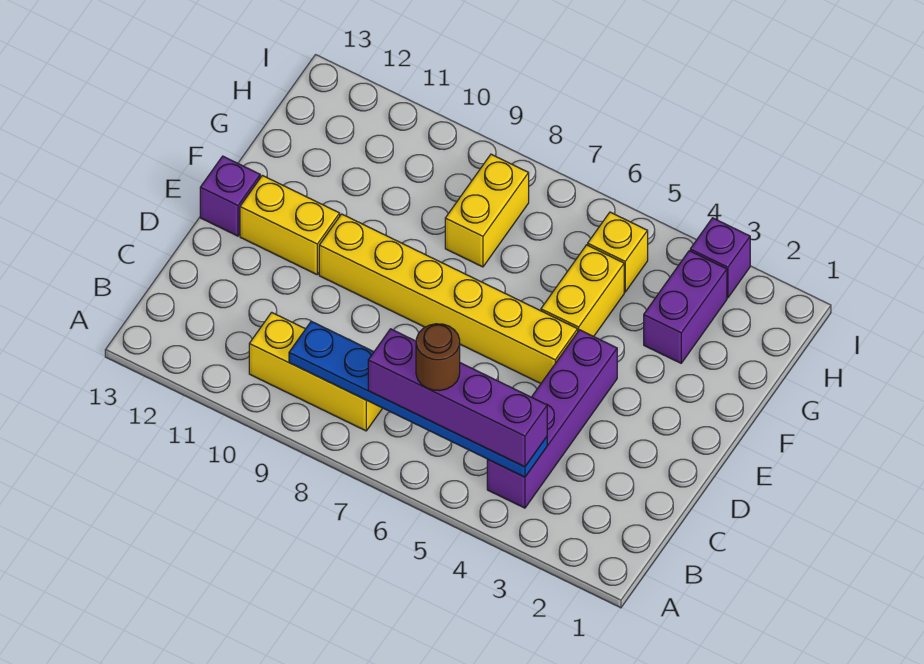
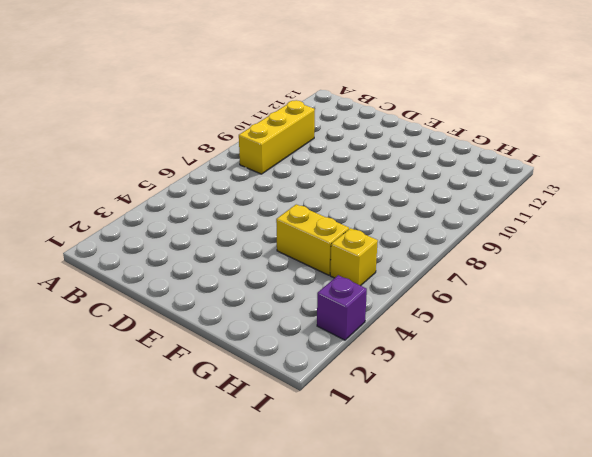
none -> purple brick B4:E4 level 1
none -> yellow brick E5:E10 level 1
none -> yellow brick E11:E12 level 1

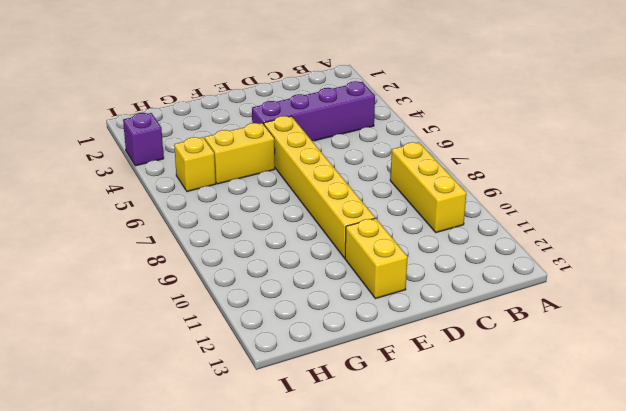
none -> purple brick E13 level 1
none -> purple brick G3:H3 level 1
none -> yellow brick G8:H8 level 1

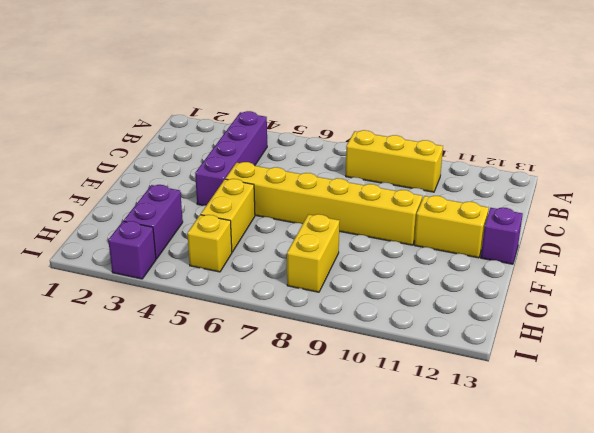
none -> blue plate B4:B9 level 2
none -> purple brick B4:B7 level 3
none -> brown round brick B6 level 4

